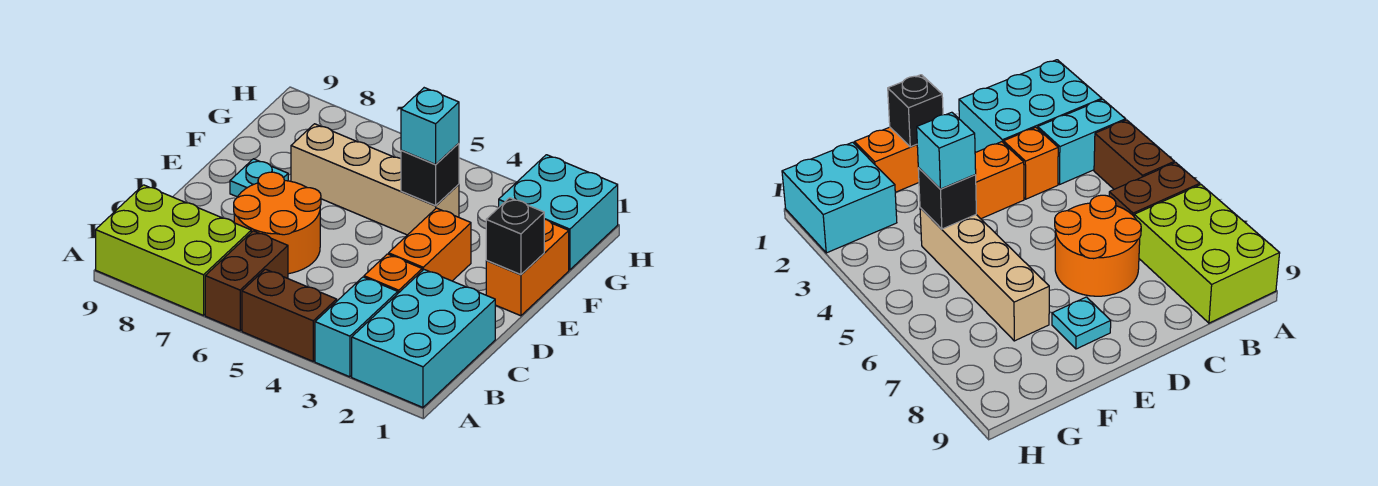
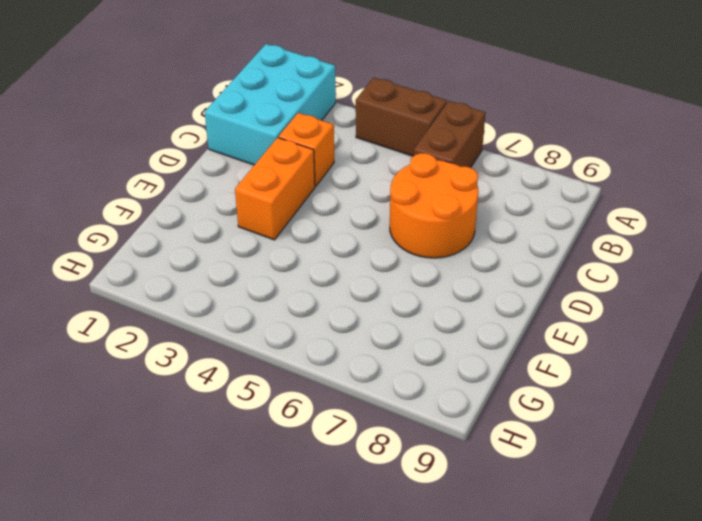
none -> cyan brick A3:B3 level 1
none -> lime brick A7:B9 level 1
none -> orange brick E1:F1 level 1

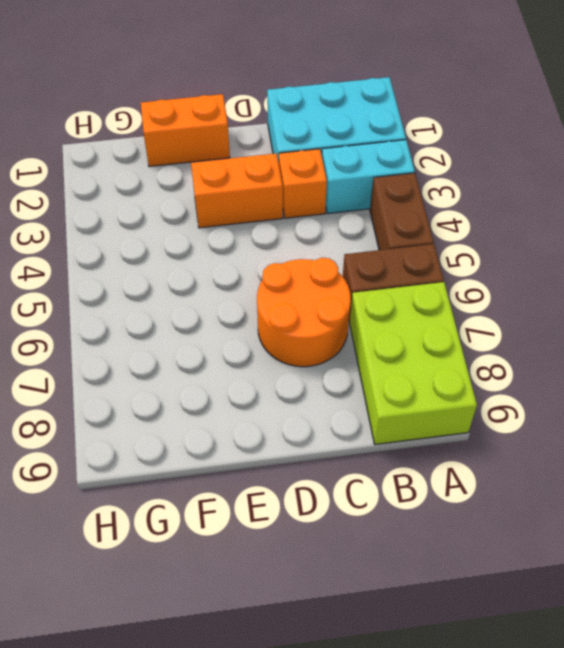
none -> cyan plate E8 level 1
none -> tan brick F4:F7 level 1
none -> cyan brick G1:H2 level 1

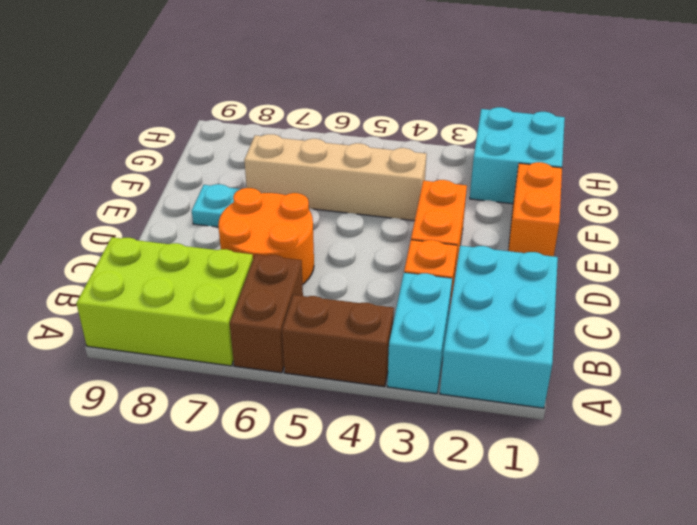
none -> black brick E1 level 2
none -> black brick F4 level 2
none -> cyan brick F4 level 3

